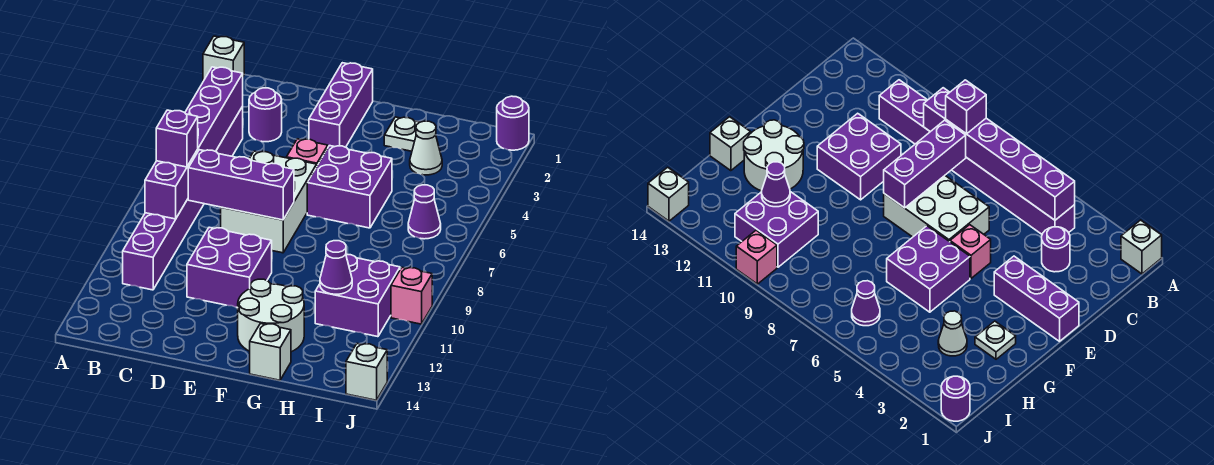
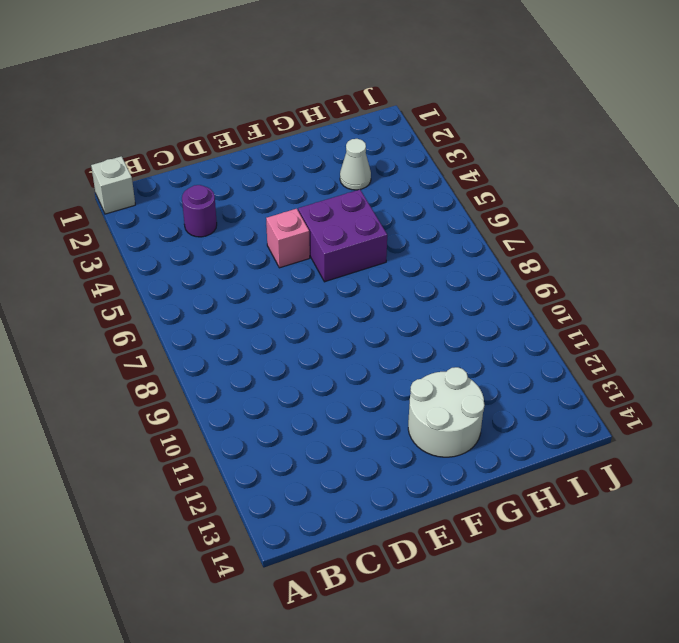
none -> purple brick B4:B11 level 1
none -> white brick D6:E8 level 1
none -> purple brick D10:E11 level 1

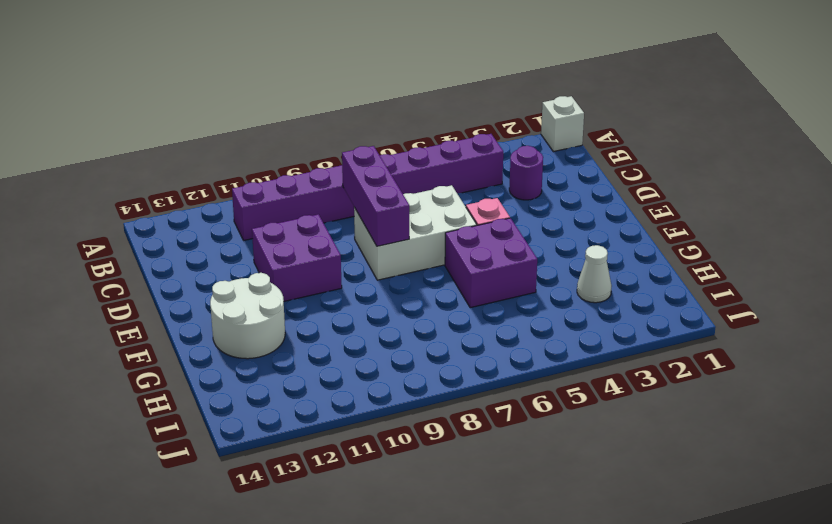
none -> purple brick E1:E3 level 1
none -> white plate G2 level 1
none -> white brick G14 level 1

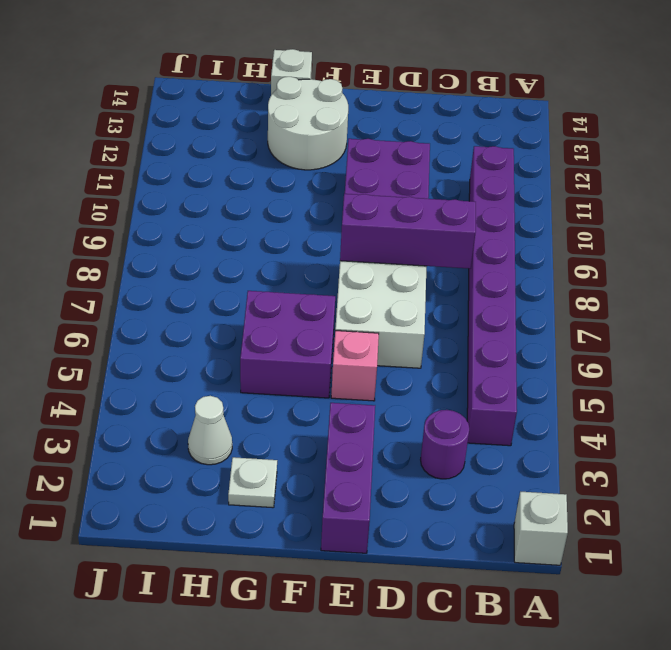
none -> purple brick H10:I11 level 1
none -> purple cone I6 level 1
none -> purple round brick J1 level 1

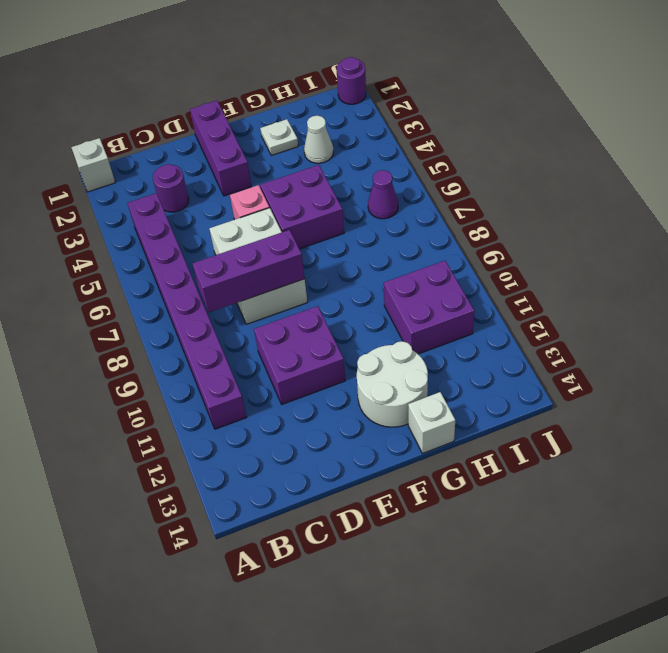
none -> pink brick J10 level 1
none -> white brick J14 level 1
none -> purple brick B4:B9 level 2

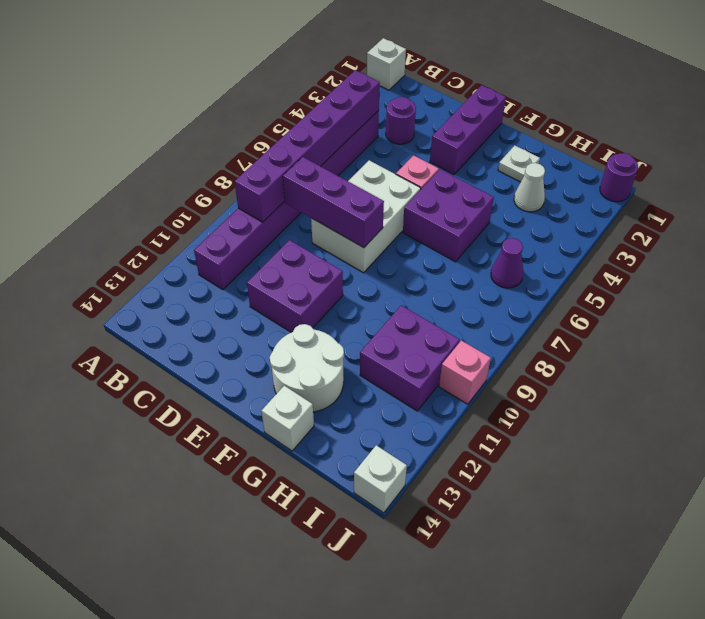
none -> purple cone H11 level 2
none -> purple brick B8 level 3

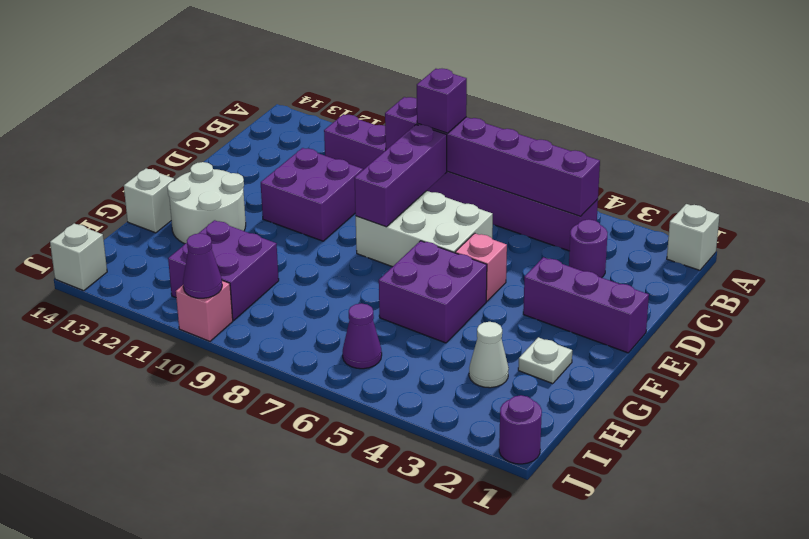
purple cone J10 level 2 -> purple cone H11 level 2

